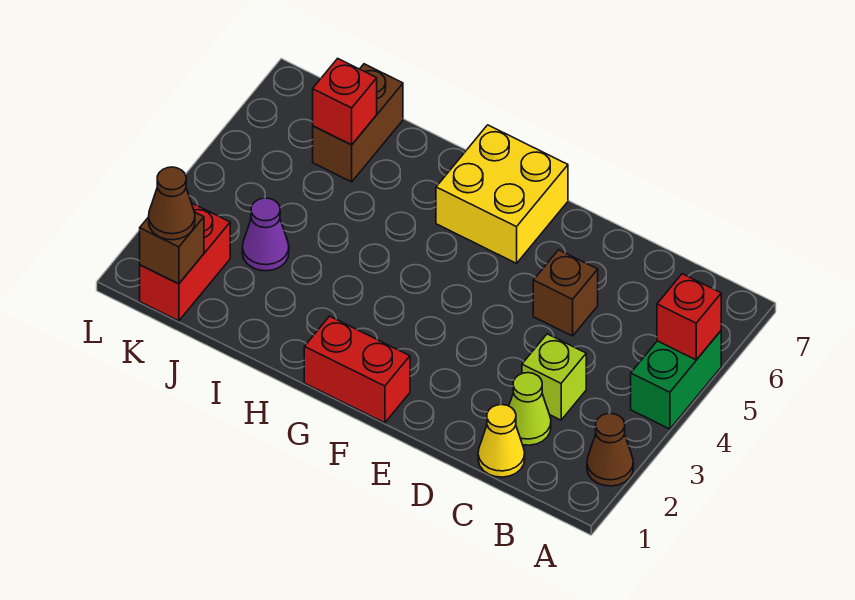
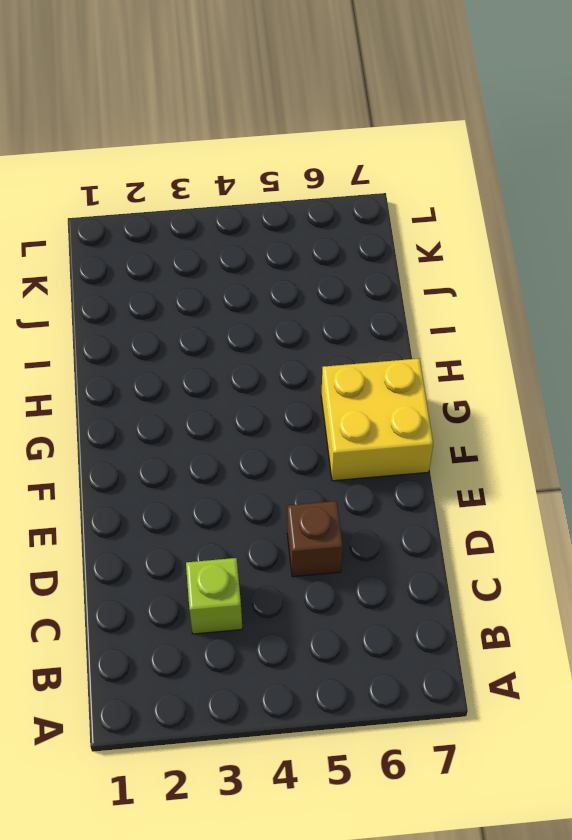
none -> brown cone A2 level 1
none -> green brick A4:A5 level 1
none -> yellow cone C1 level 1

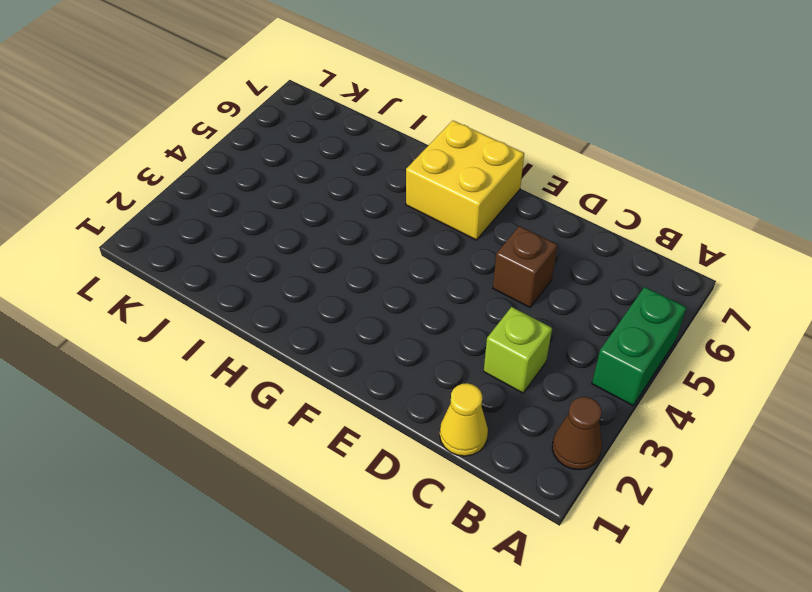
none -> lime cone C2 level 1
none -> red brick F1:G1 level 1
none -> purple cone J3 level 1

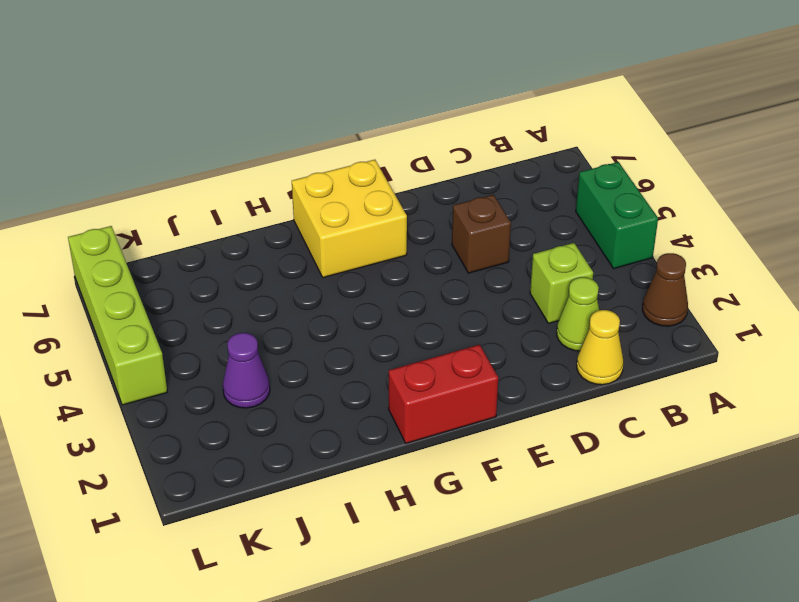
lime brick L4:L7 level 1 -> none
none -> brown brick J6:J7 level 1
none -> red brick K1:K2 level 1
none -> red brick A5 level 2

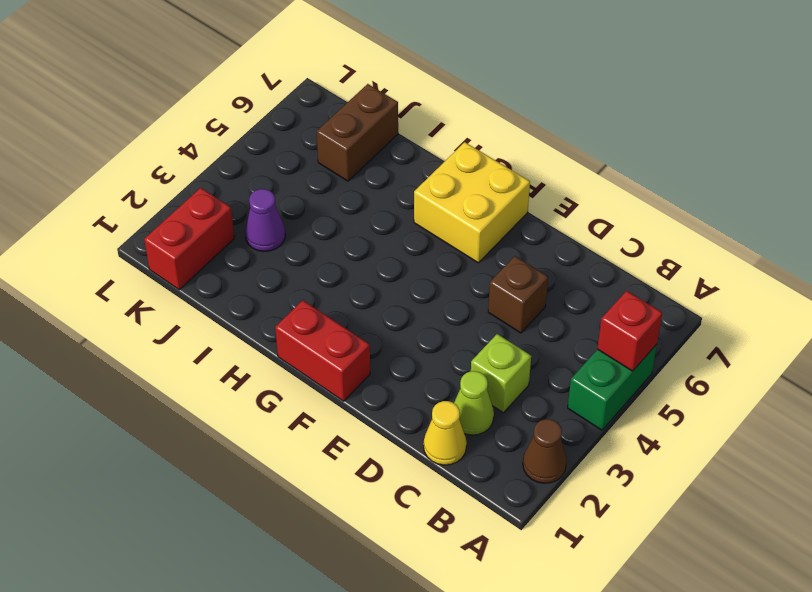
none -> red brick J6 level 2
none -> brown brick K1 level 2
none -> brown cone K1 level 3

